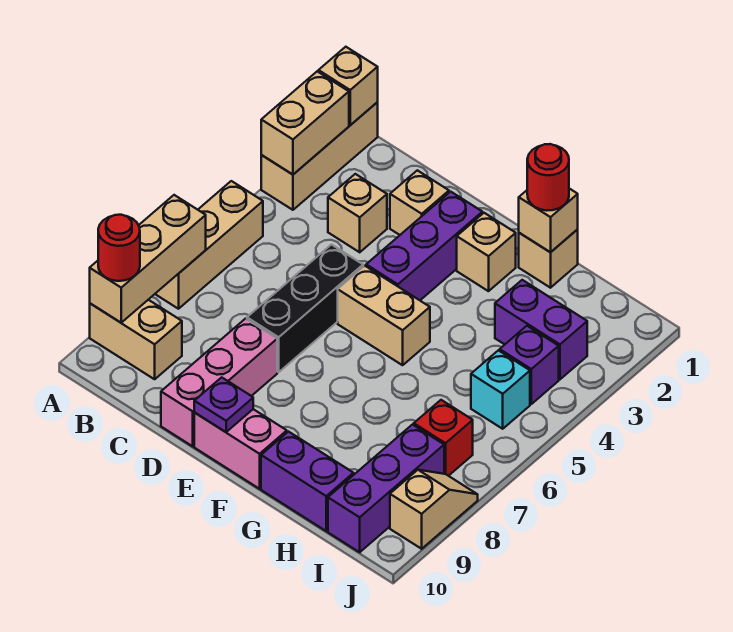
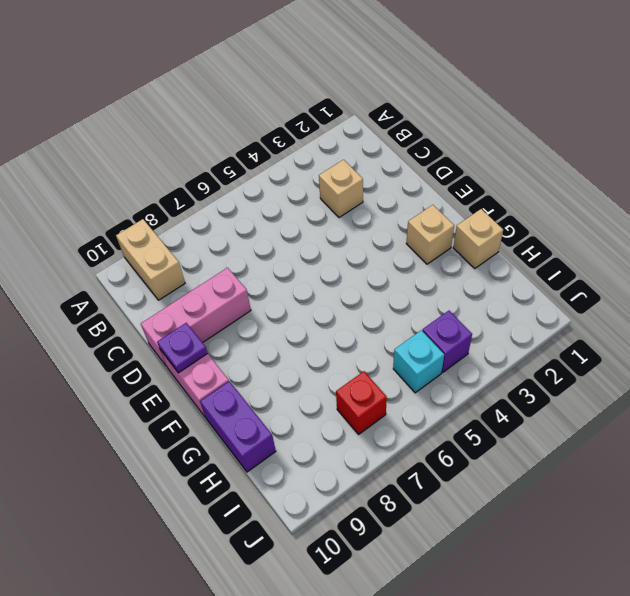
none -> tan brick A1:A3 level 1
none -> tan brick A5:A7 level 1
none -> tan brick D2 level 1

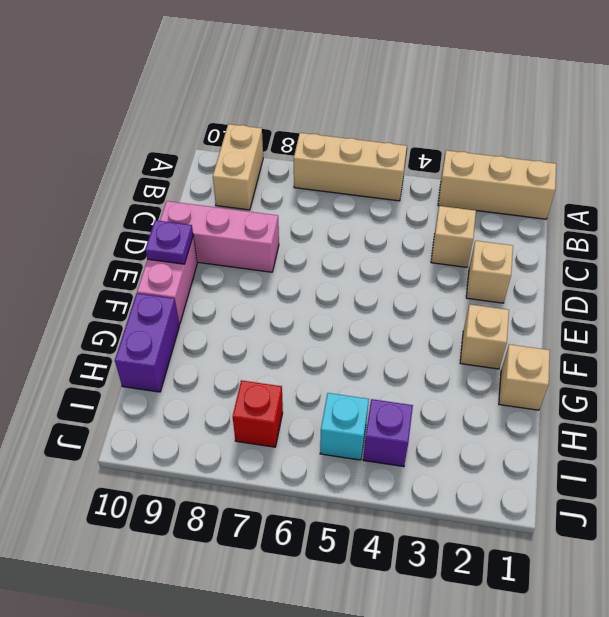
none -> black brick D5:D7 level 1
none -> purple brick E2:E4 level 1
none -> tan brick E5:F5 level 1

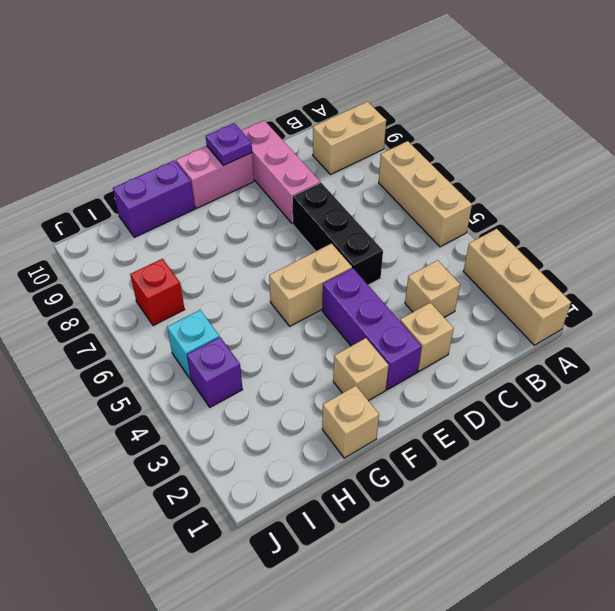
none -> purple brick H3:I3 level 1
none -> purple brick I8:I10 level 1
none -> tan slope J8:J9 level 1 top 9

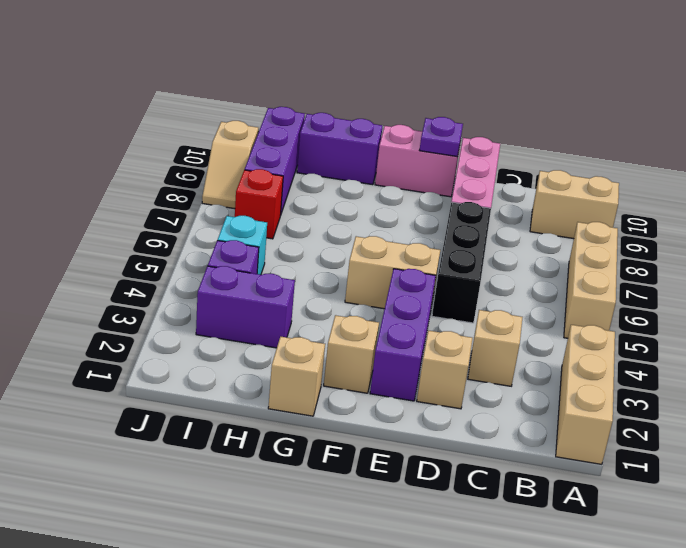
none -> tan brick A1 level 2
none -> tan brick A2:A3 level 2
none -> tan brick A7:A9 level 2

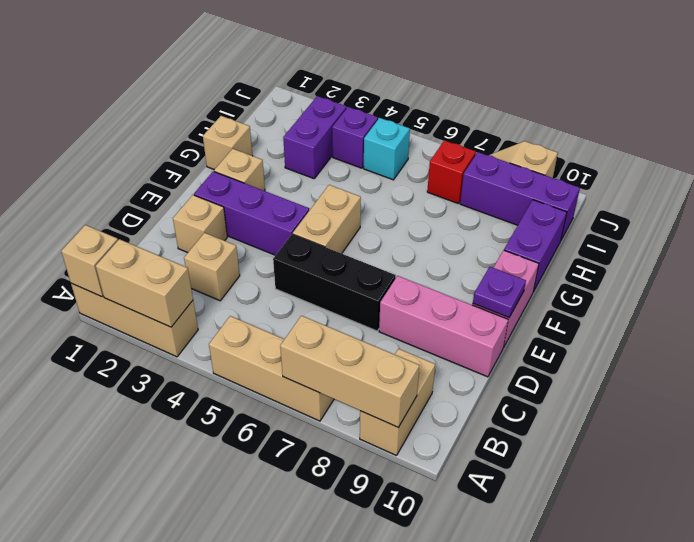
none -> tan brick G1 level 2
none -> red round brick A9 level 3
none -> red round brick G1 level 3

